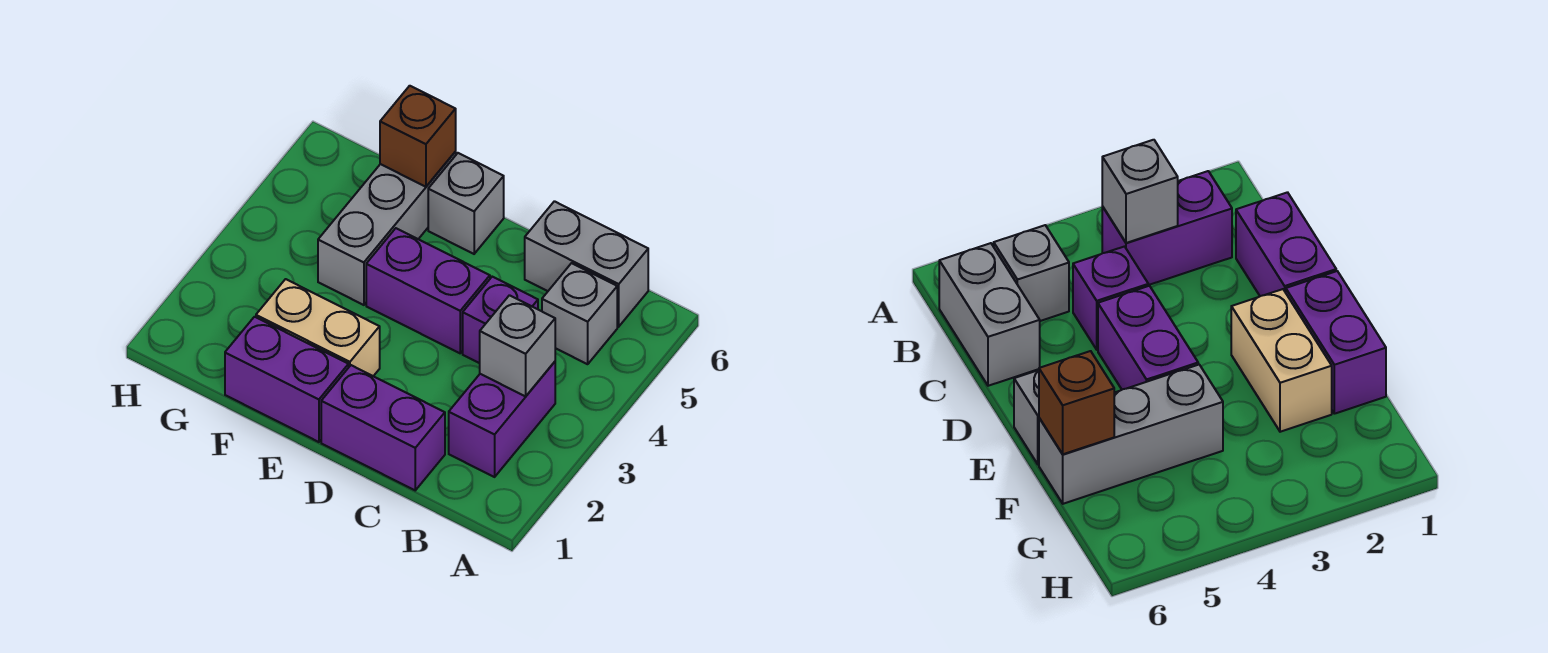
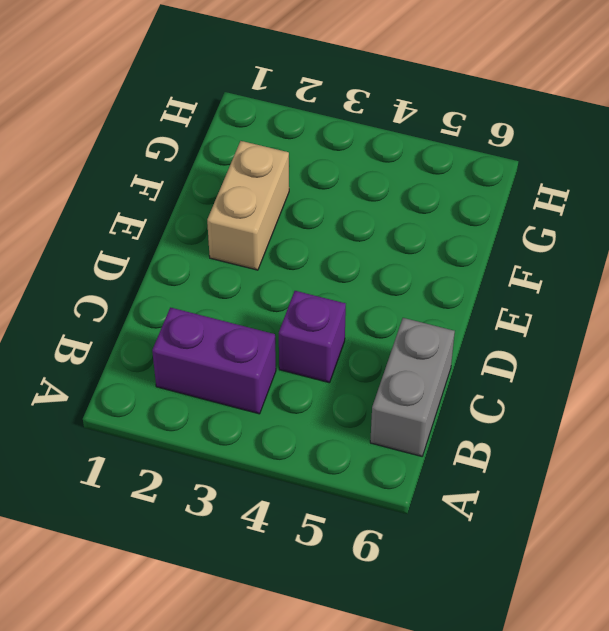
none -> grey brick B5 level 1
none -> purple brick C1:D1 level 1
none -> purple brick D4:E4 level 1

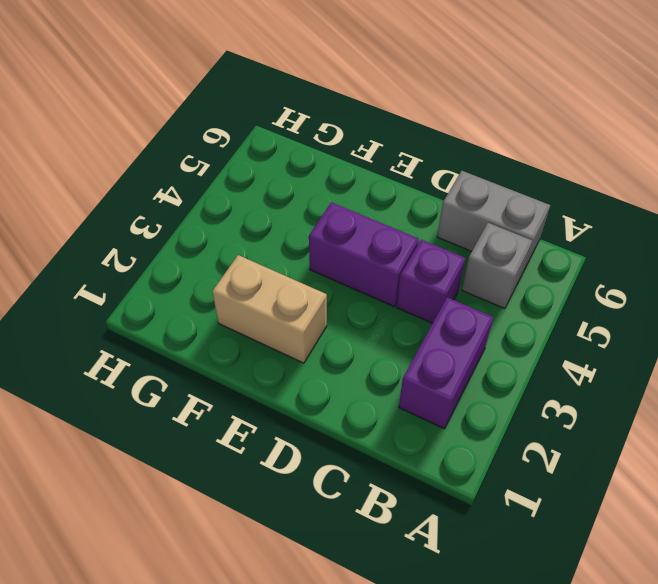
none -> purple brick C1:D1 level 1
none -> purple brick E1:F1 level 1
none -> grey brick E6 level 1

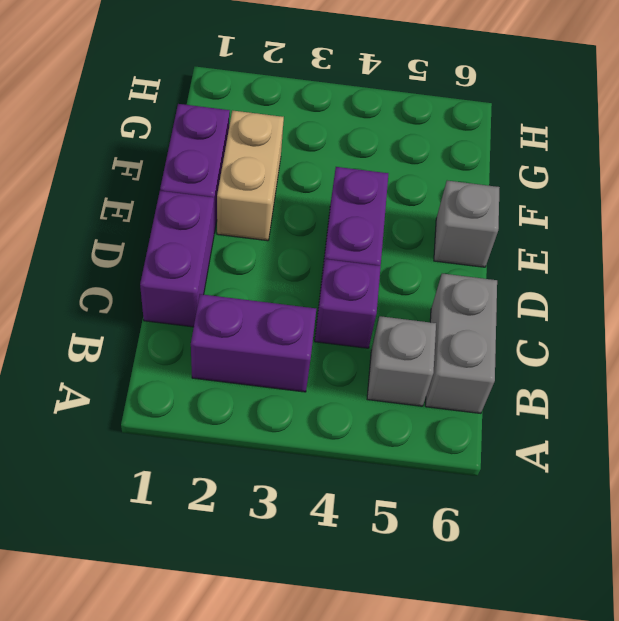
none -> grey brick F4:F6 level 1
none -> grey brick B3 level 2
none -> brown brick F6 level 2

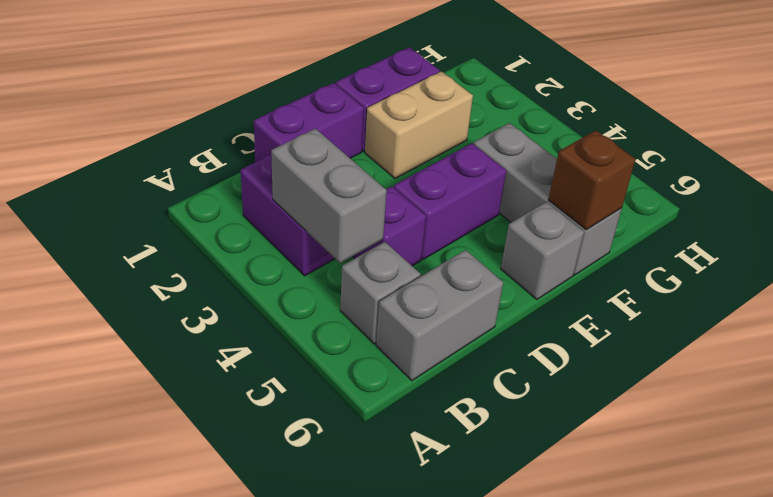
grey brick B3:B4 level 2 -> grey brick B3 level 2

